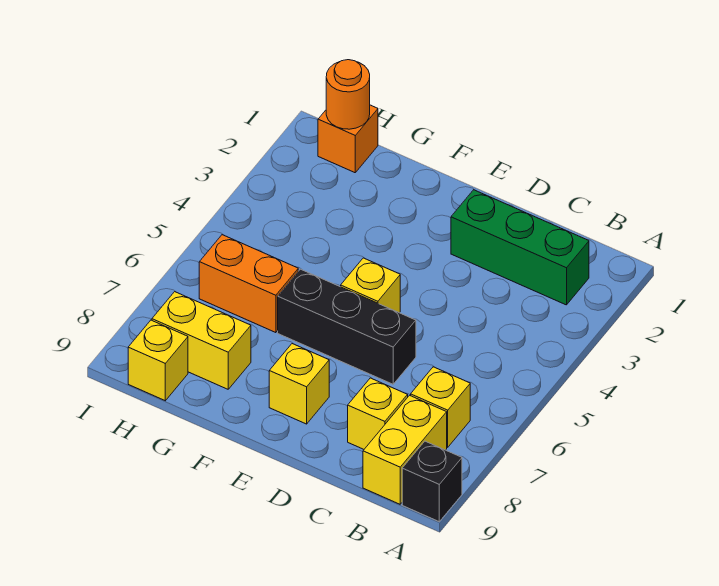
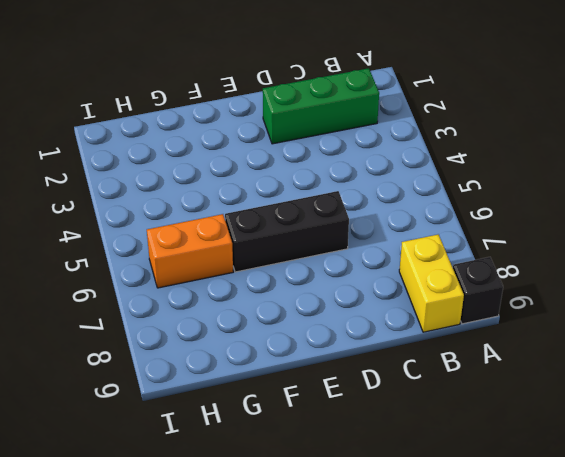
none -> yellow brick B7 level 1
none -> yellow brick C8 level 1
none -> yellow brick E5 level 1

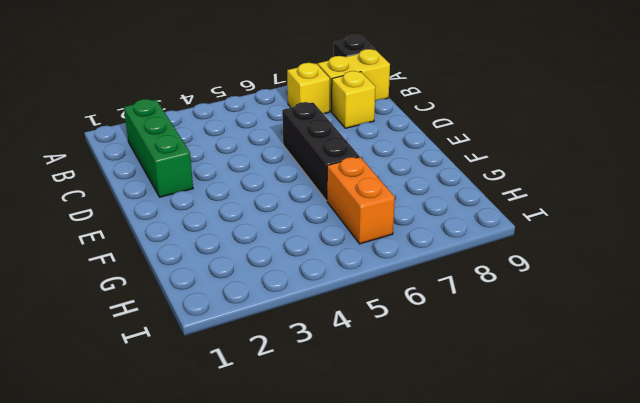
none -> yellow brick E5 level 1
none -> yellow brick E8 level 1
none -> yellow brick G8:H8 level 1

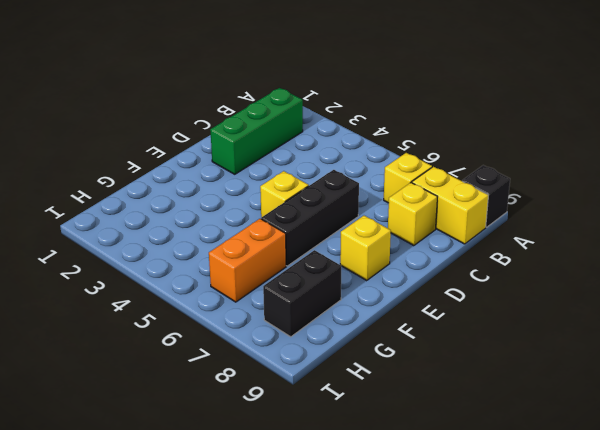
black brick G8:H8 level 1 -> yellow brick G8:H8 level 1
none -> orange brick H1 level 1
none -> yellow brick H9 level 1
none -> orange round brick H1 level 2

